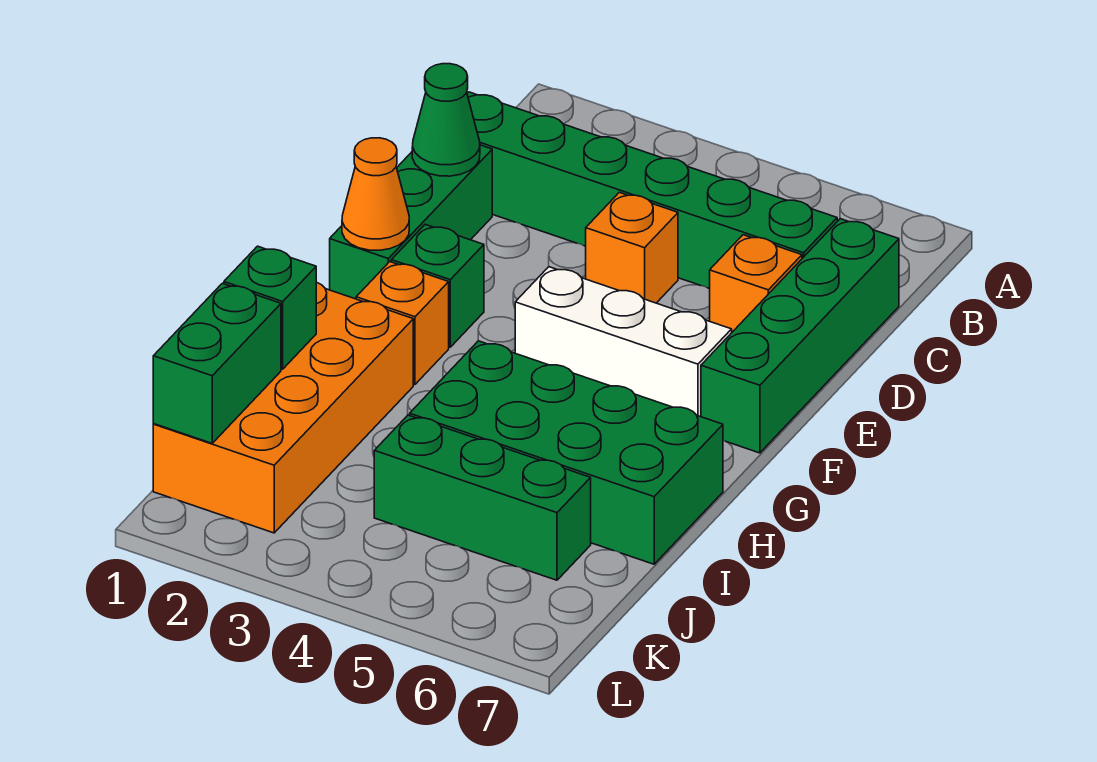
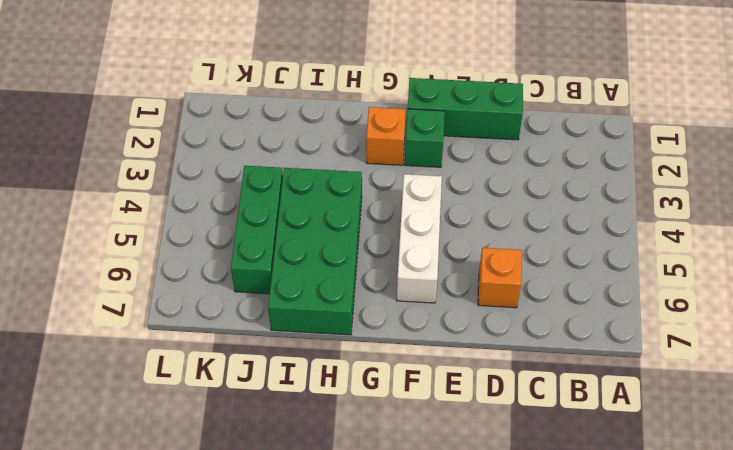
none -> green brick C1:C6 level 1
none -> green brick C7:F7 level 1
none -> orange brick D4 level 1

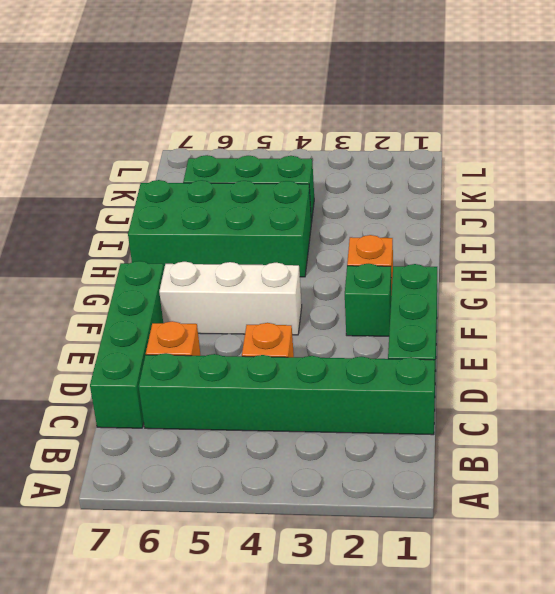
none -> orange brick H1:K2 level 1
none -> green cone D1 level 2
none -> orange cone F1 level 2

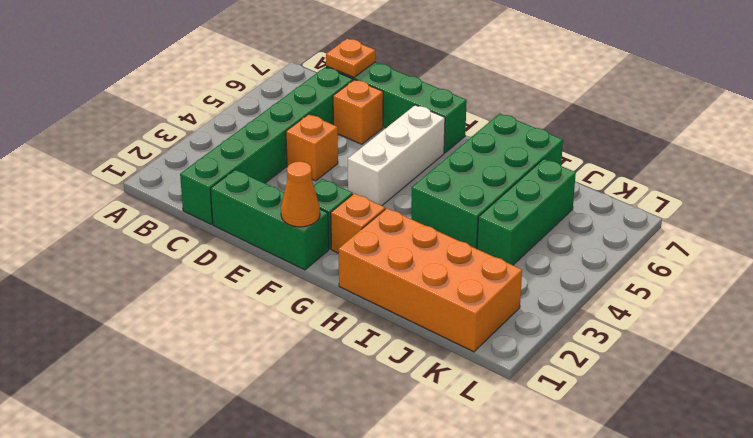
orange plate C7 level 2 -> none
none -> green cone D1 level 2
none -> green brick I1 level 2
none -> green brick J1:K1 level 2

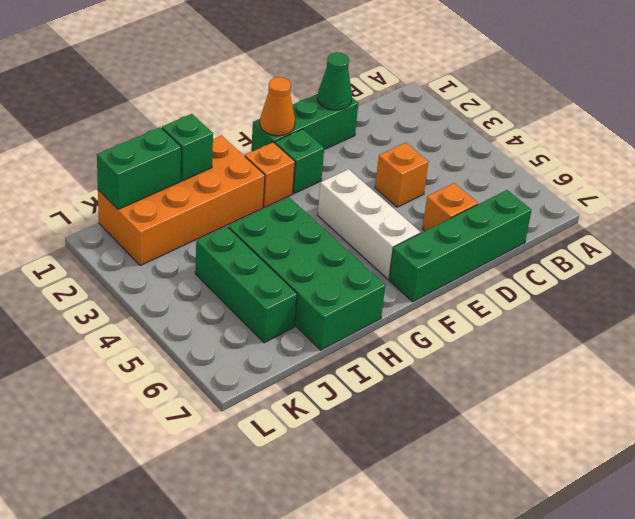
none -> green brick C1:C6 level 1

